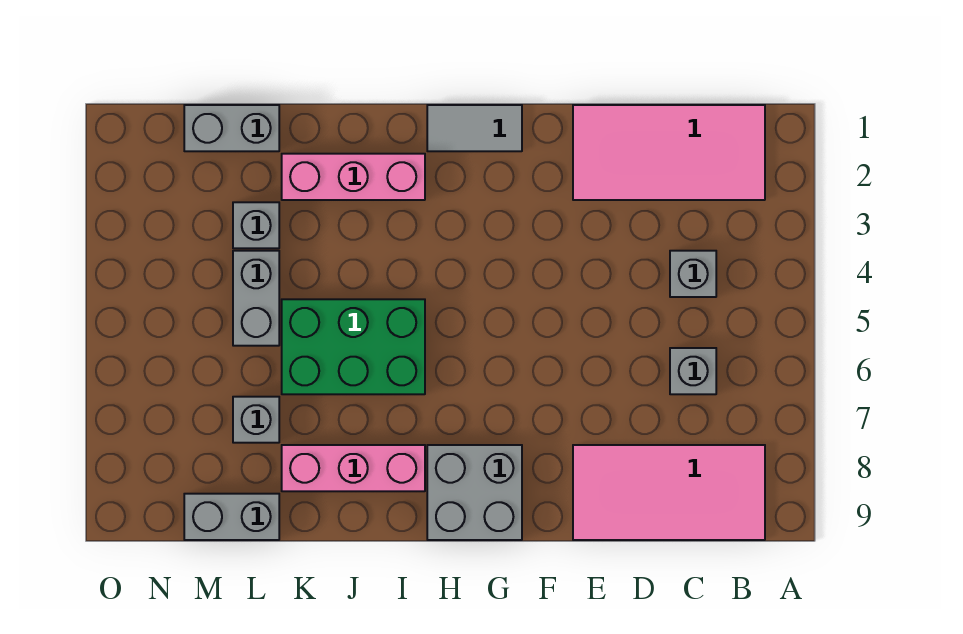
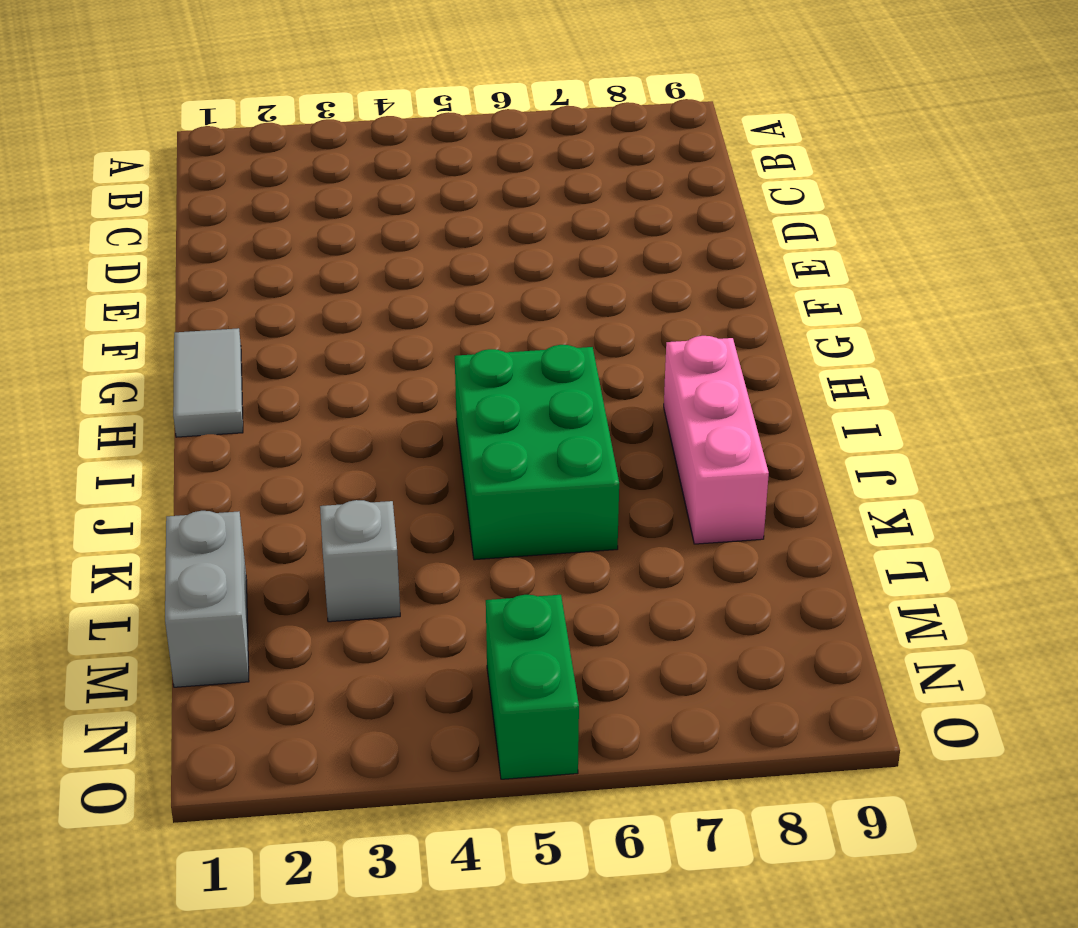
green brick N5:O5 level 1 -> none
none -> pink tile B1:E2 level 1
none -> pink tile B8:E9 level 1
none -> grey brick C4 level 1

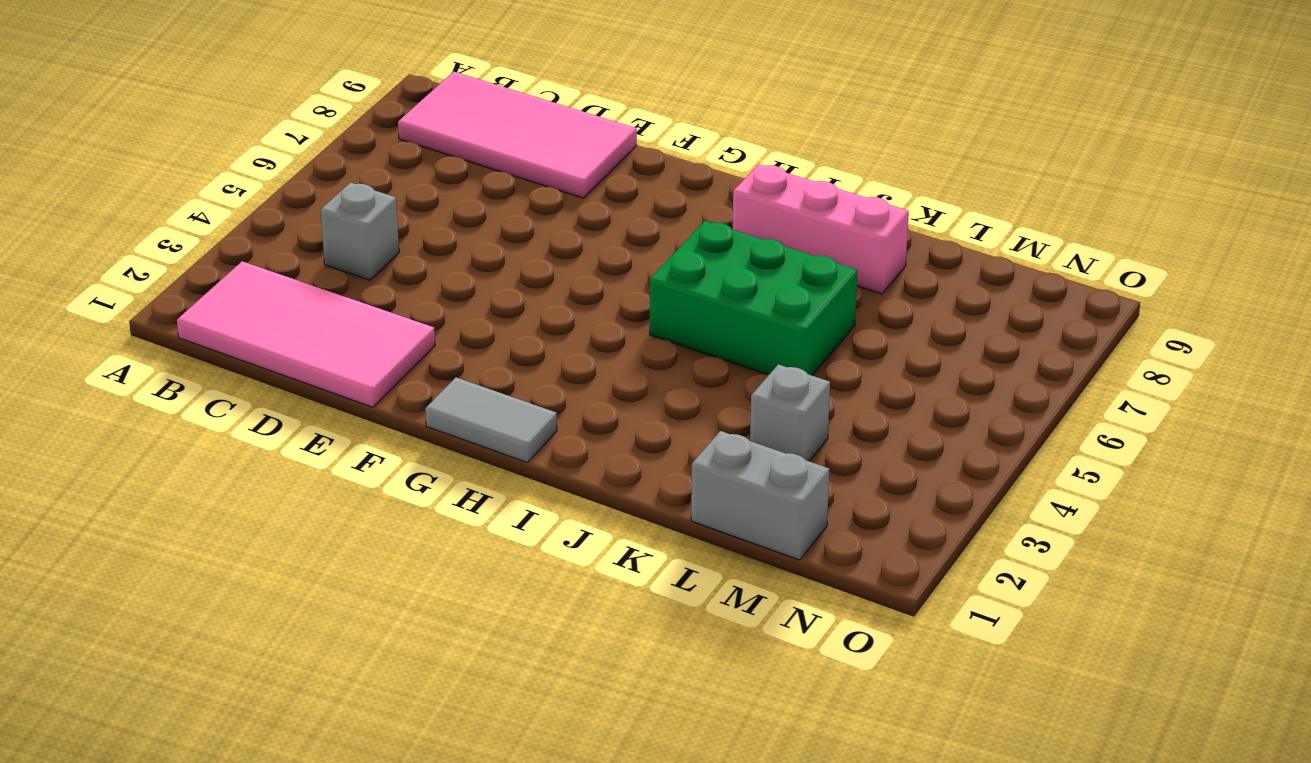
none -> grey brick C6 level 1
none -> grey brick G8:H9 level 1
none -> pink brick I2:K2 level 1

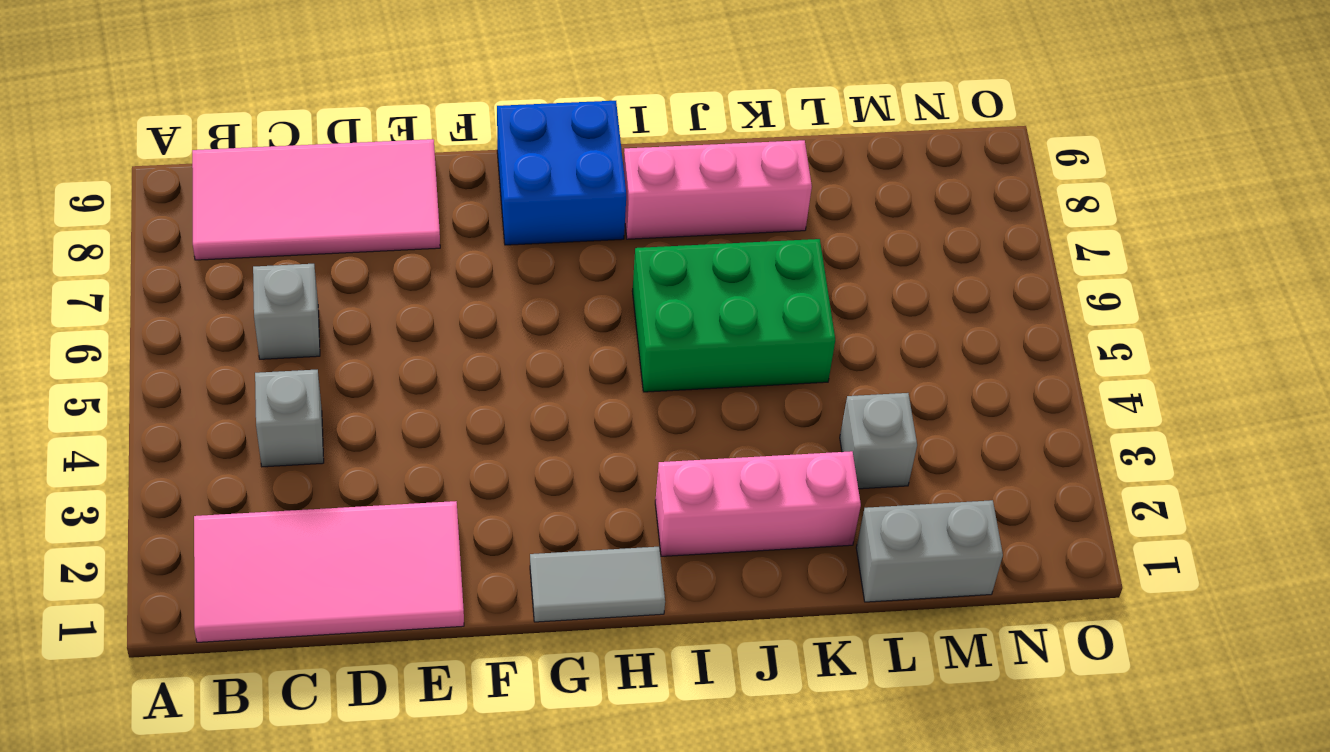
blue brick G8:H9 level 1 -> grey brick G8:H9 level 1
none -> grey brick L4:L5 level 1
none -> grey brick L7 level 1
none -> grey brick L9:M9 level 1

